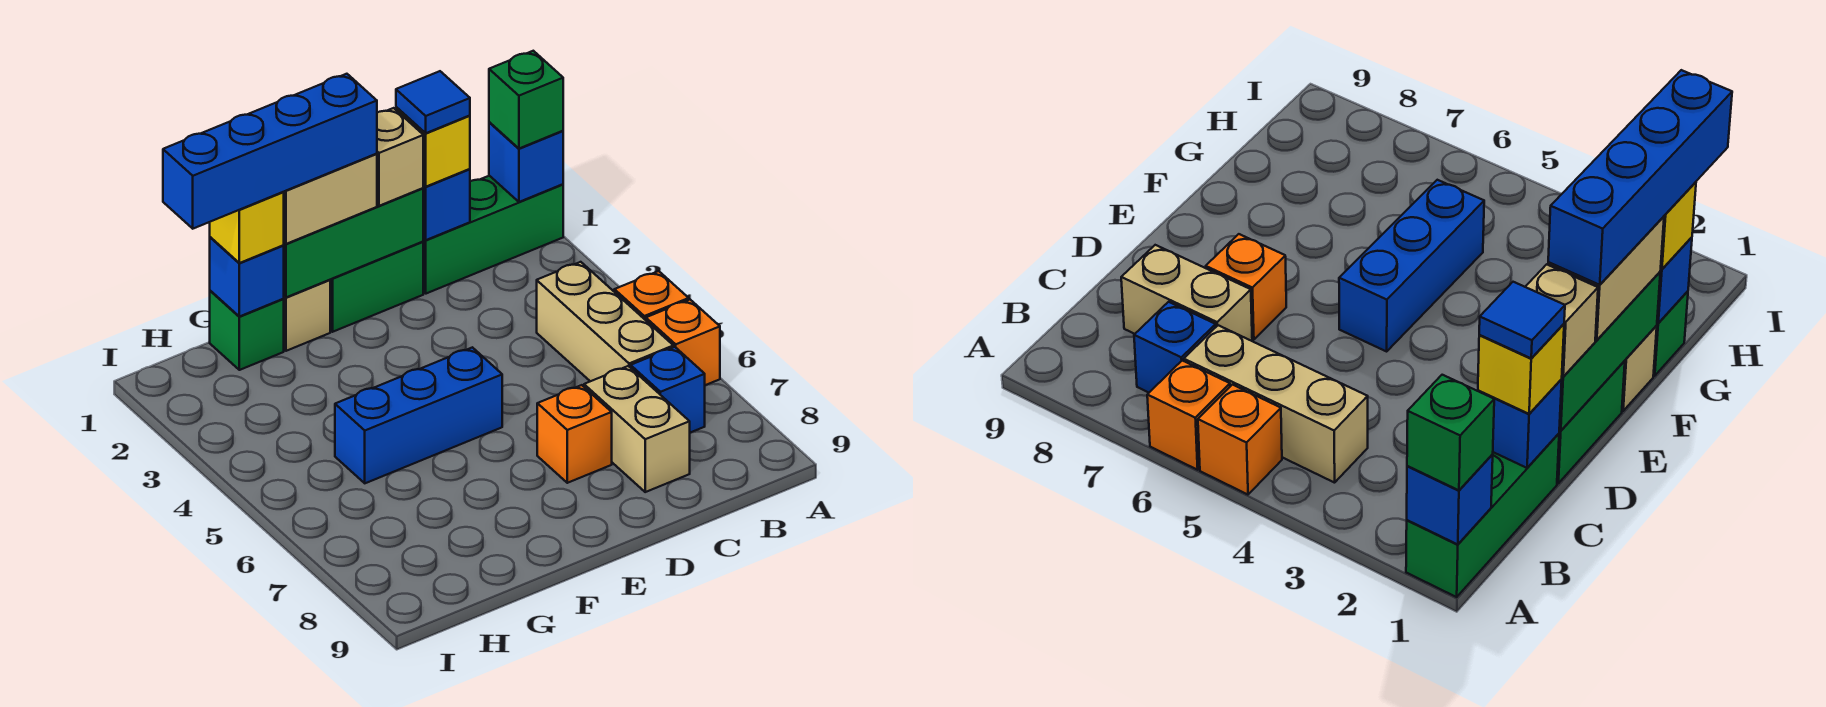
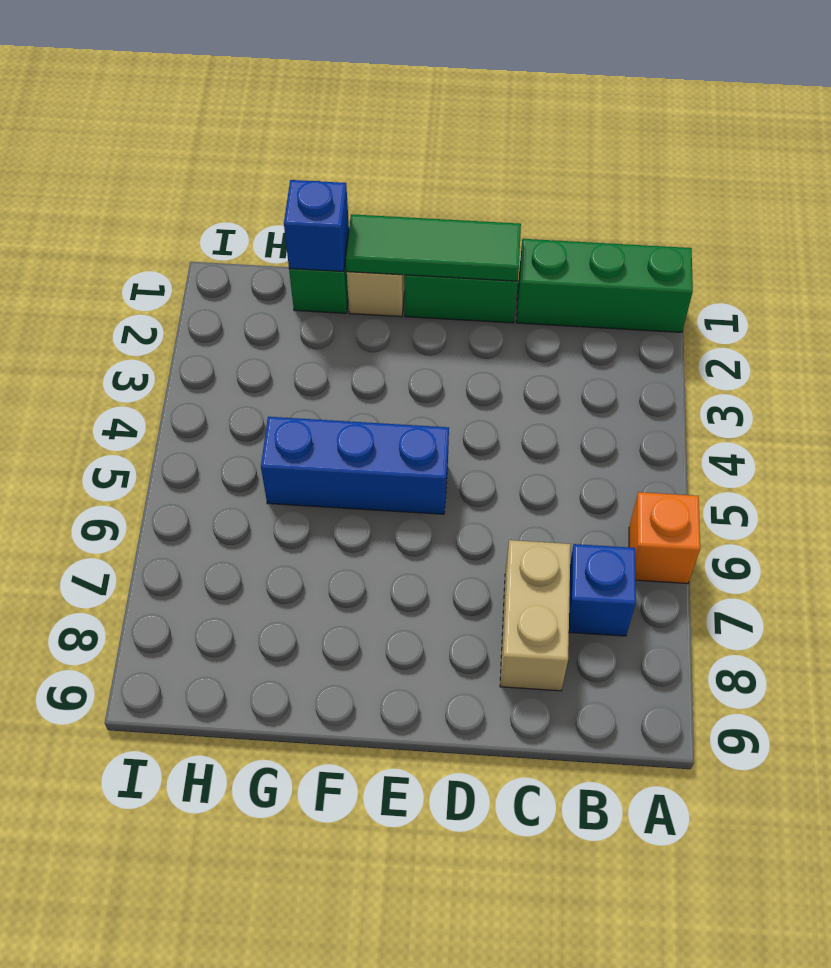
green tile D1:F1 level 2 -> green brick D1:F1 level 2
none -> orange brick A5 level 1
none -> tan brick B4:B6 level 1
none -> orange brick D7 level 1

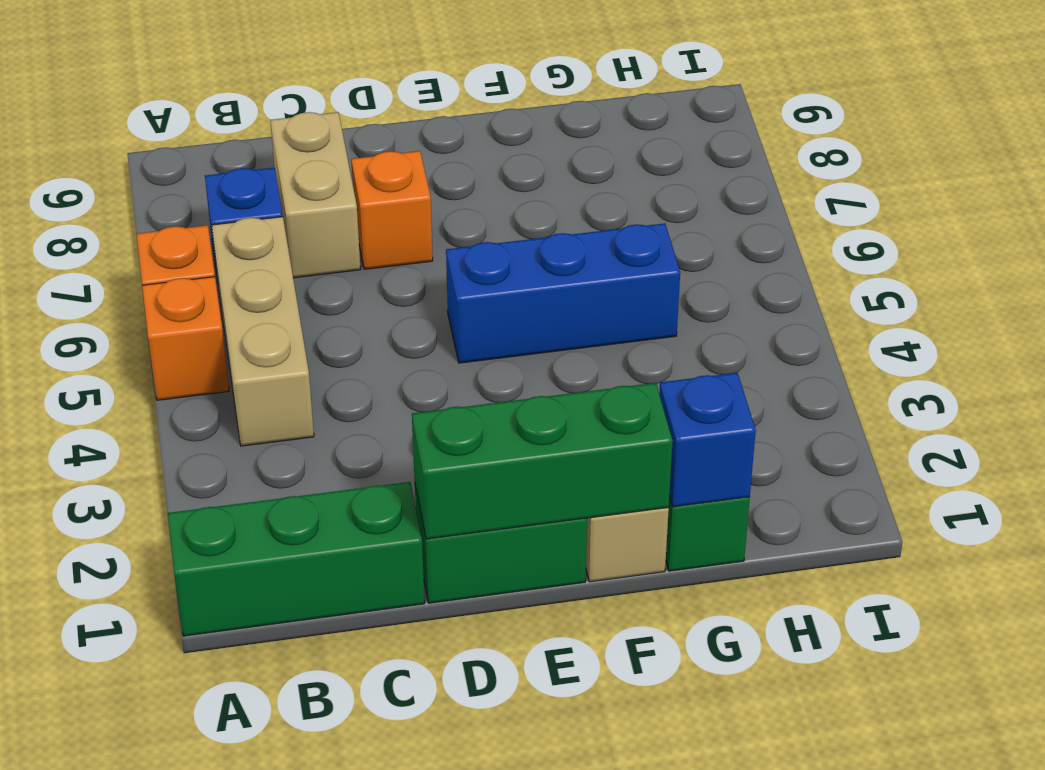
none -> blue brick A1 level 2
none -> blue brick C1 level 2
none -> green brick A1 level 3

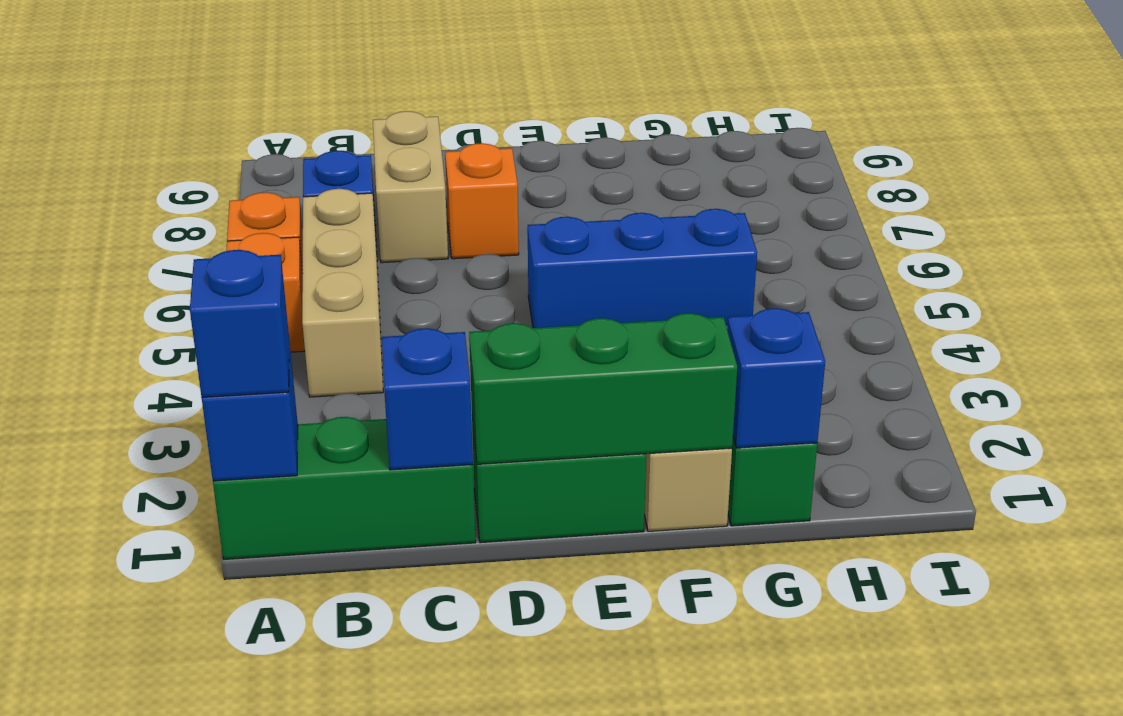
blue brick A1 level 3 -> green brick A1 level 3
none -> yellow brick C1 level 3
none -> tan brick D1 level 3
none -> tan brick E1:F1 level 3

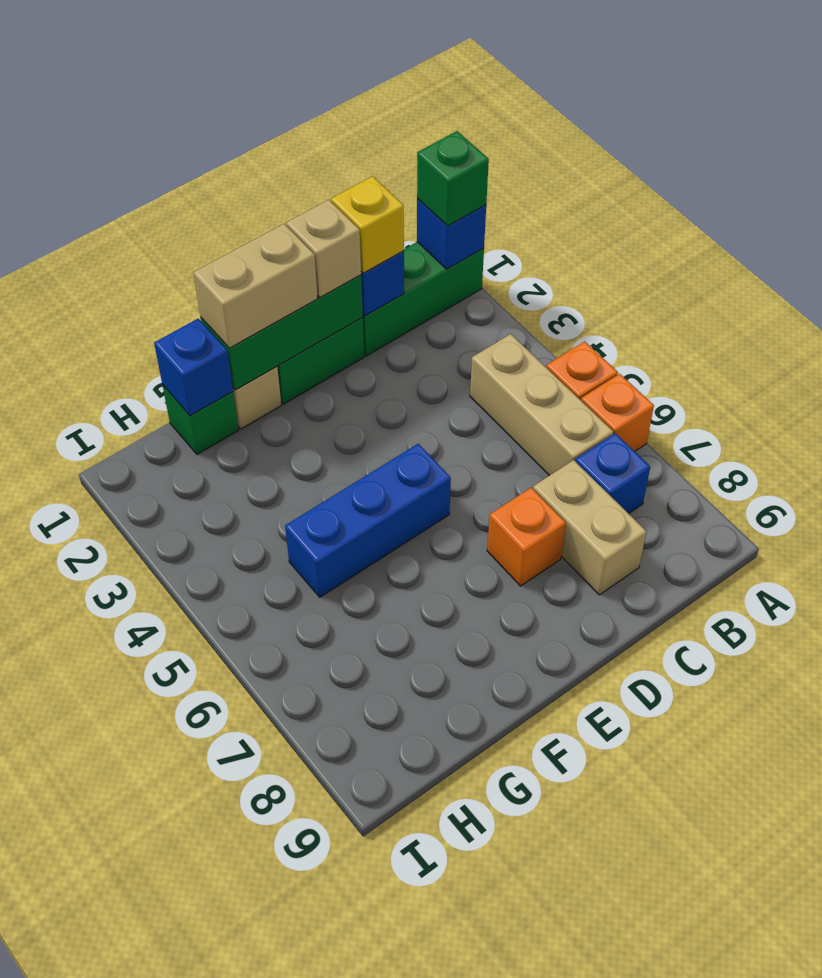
none -> yellow brick G1 level 3
none -> blue tile C1 level 4
none -> blue brick E1:H1 level 4

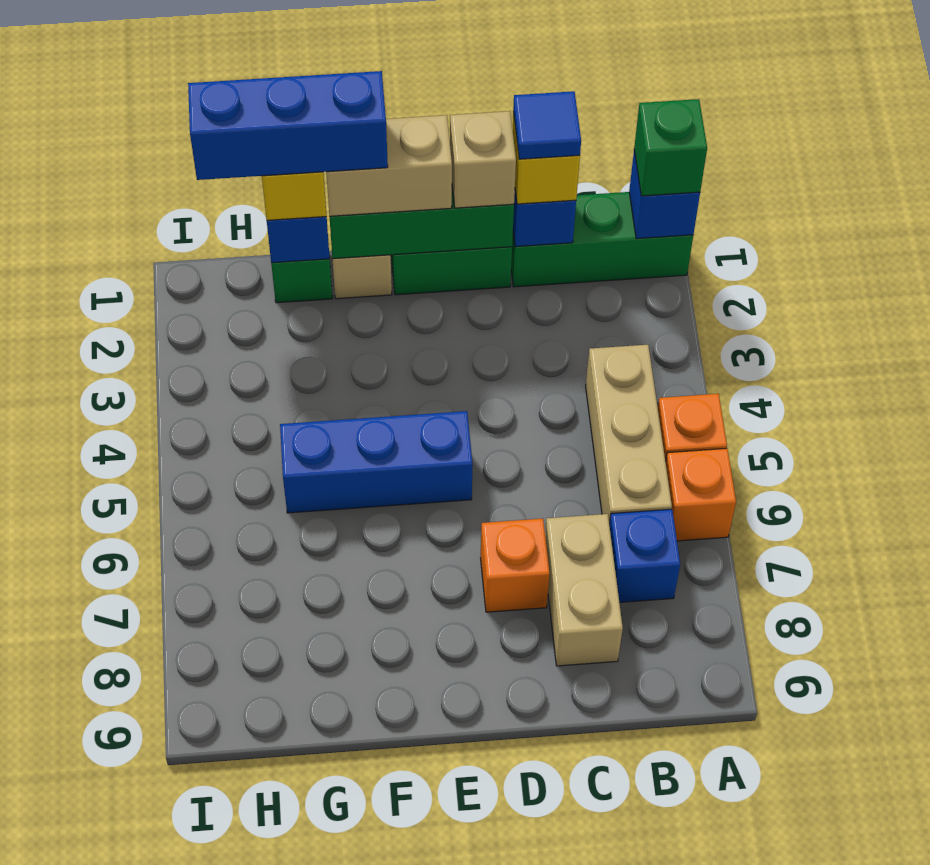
blue brick F1:H1 level 4 -> blue brick E1:H1 level 4

